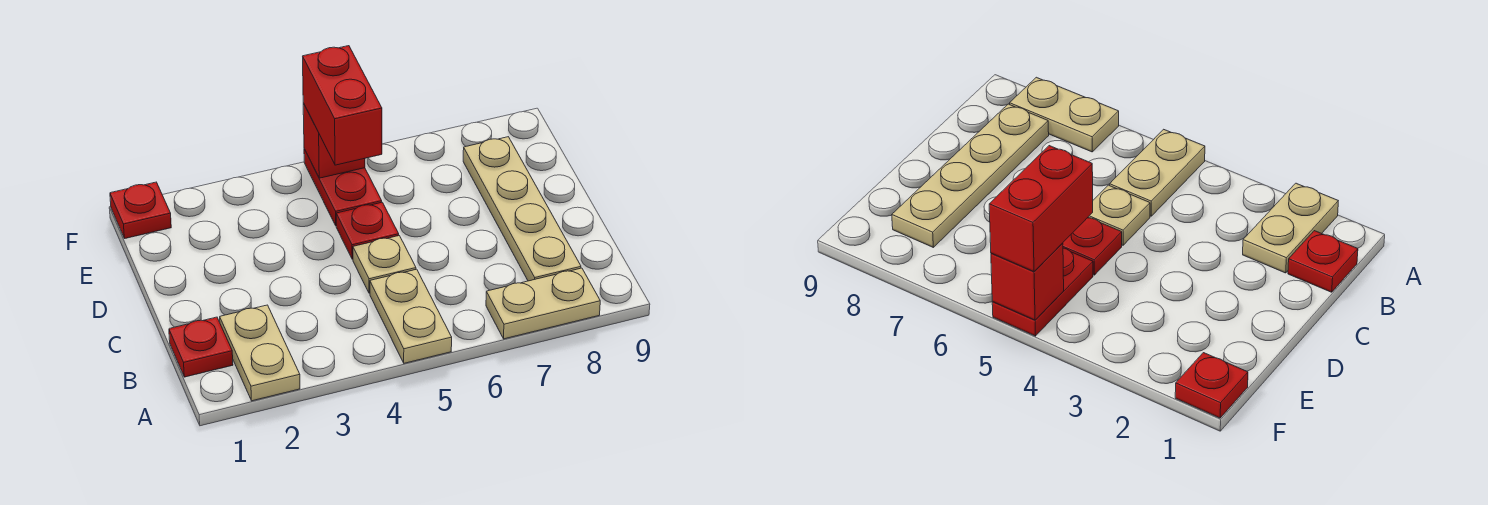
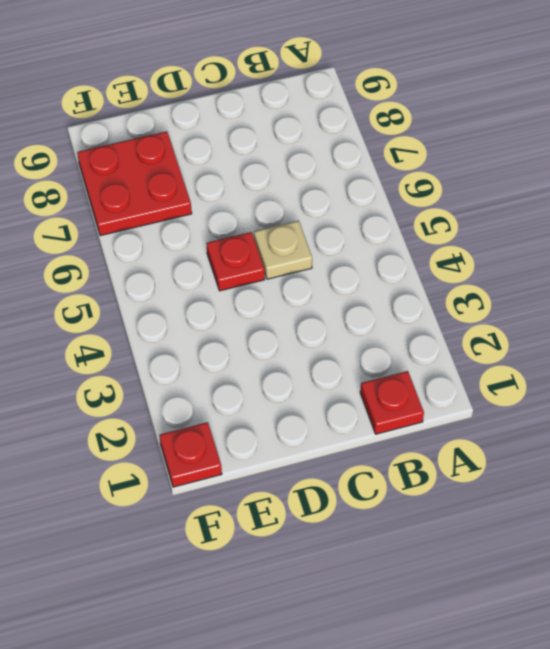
red plate E7:F8 level 1 -> tan plate B8:E8 level 1
none -> tan plate A2:B2 level 1
none -> tan plate A5:B5 level 1

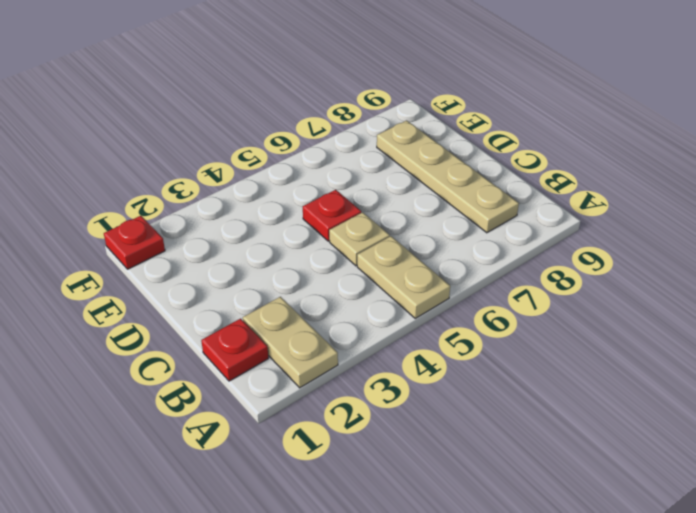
none -> tan plate A7:A8 level 1
none -> red plate E5:F5 level 1

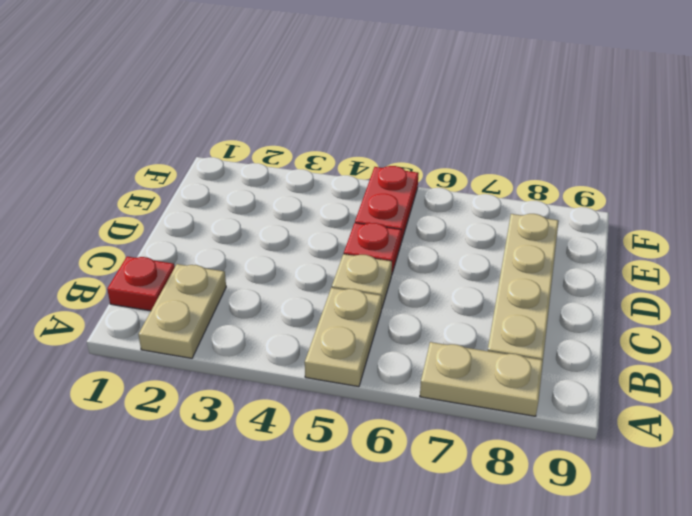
none -> red plate F1 level 1
none -> red brick F5 level 2

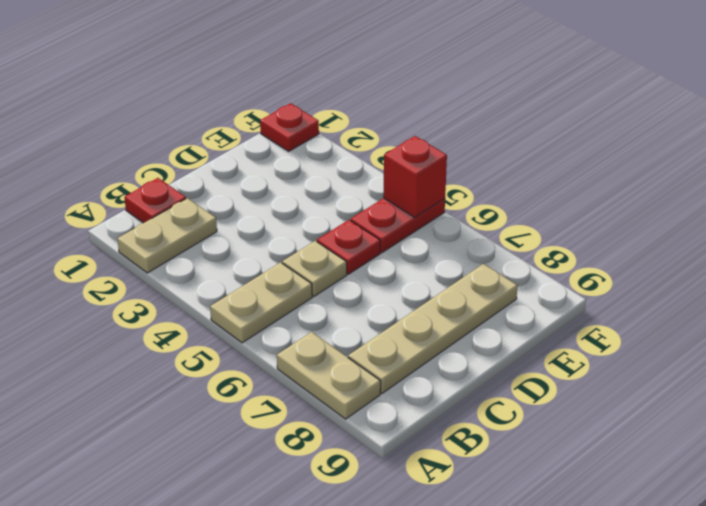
none -> red brick E5:F5 level 3

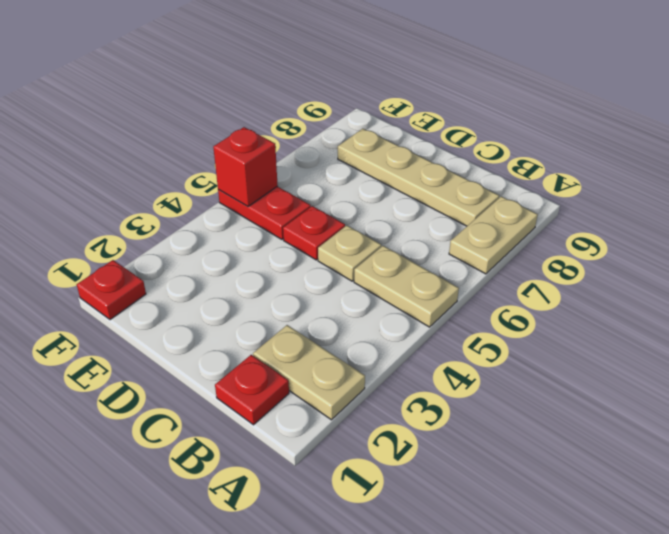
none -> red brick E5:F5 level 3

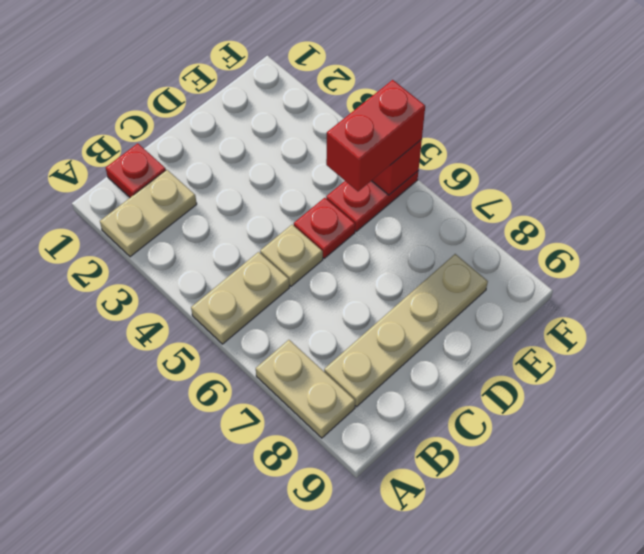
none -> red plate F1 level 1

